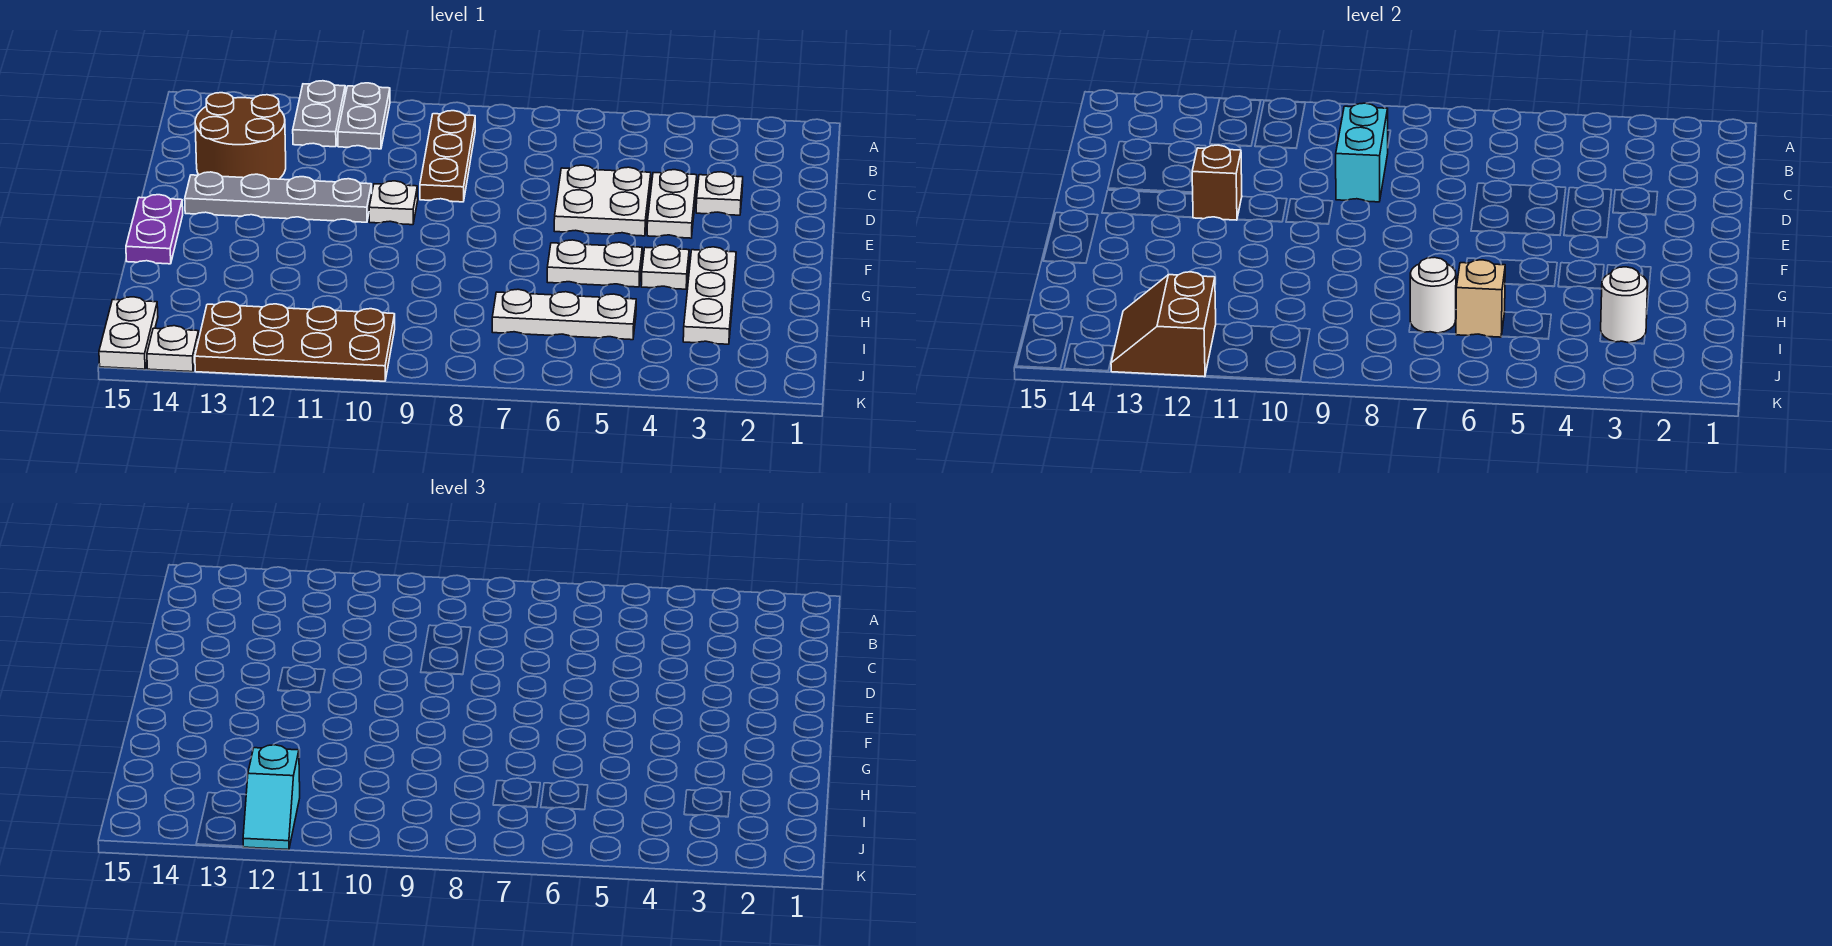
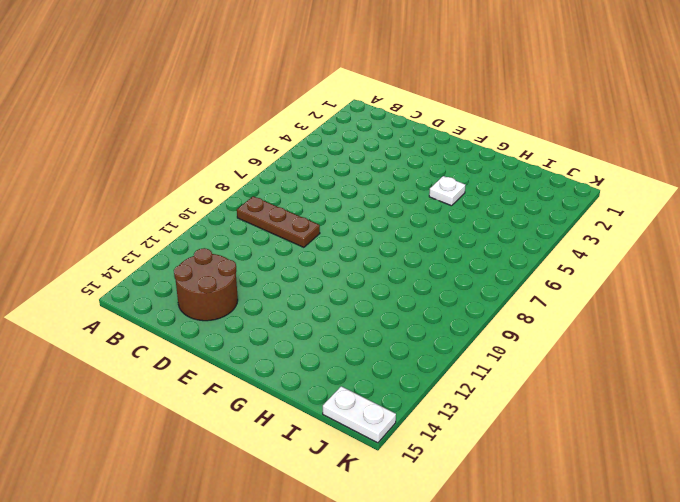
none -> grey plate A11:B11 level 1
none -> grey plate A12:B12 level 1
none -> white plate D3 level 1

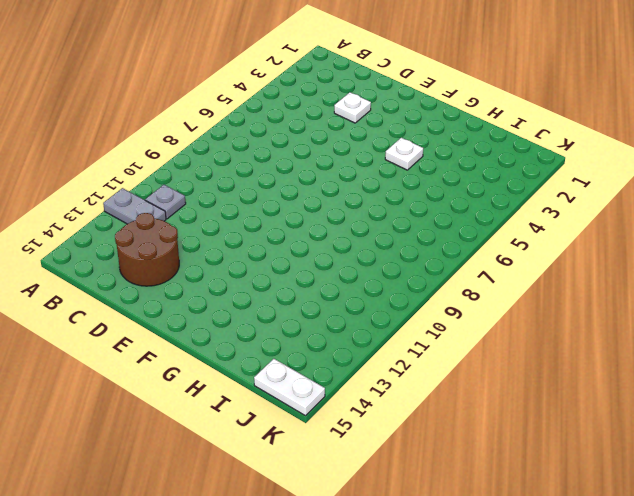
grey plate B11 level 1 -> grey plate A11:B11 level 1
none -> brown plate B9:D9 level 1
none -> white plate D4:E4 level 1
none -> white plate D5:E6 level 1

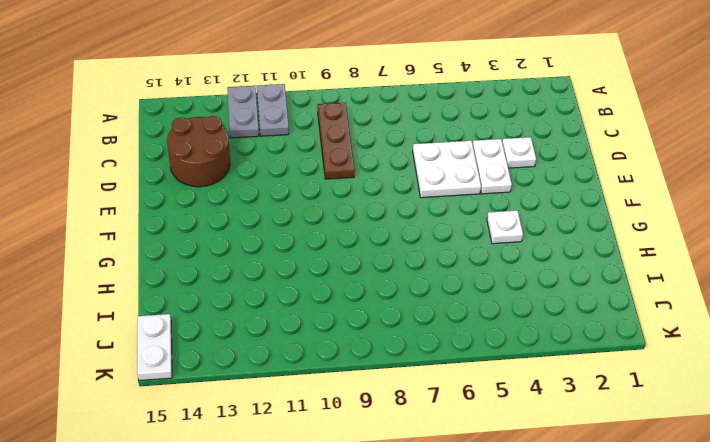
none -> white plate E10 level 1
none -> grey plate E11:E14 level 1
none -> purple plate F15:G15 level 1

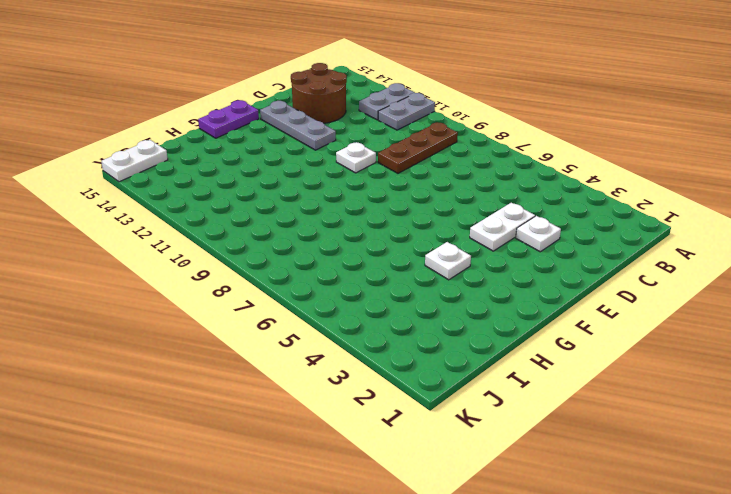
grey plate E12:E14 level 1 -> grey plate E11:E14 level 1
none -> white plate D5:E6 level 1
none -> white plate G3:I3 level 1
none -> white plate G5:G6 level 1

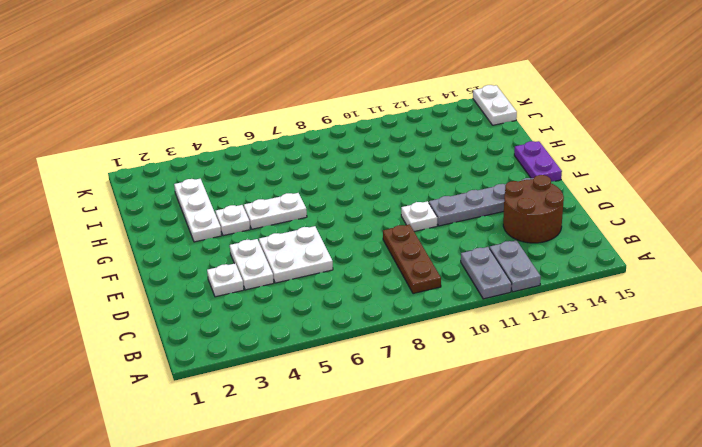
none -> white plate I5:I7 level 1
none -> brown plate J10:K13 level 1
none -> white plate K14 level 1

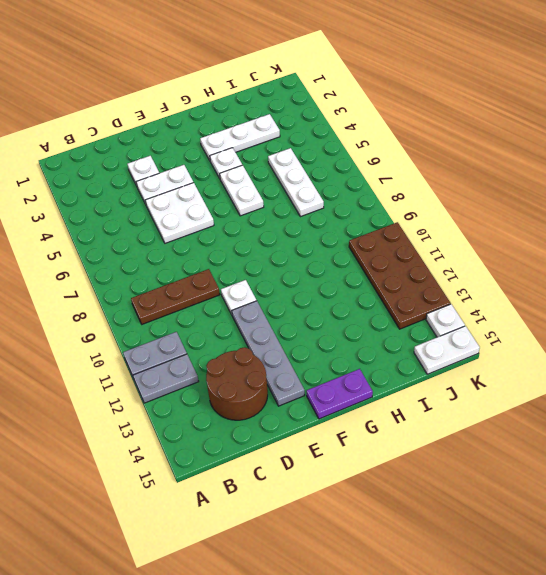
none -> cyan brick C9:D9 level 2
none -> brown brick E12 level 2
none -> white round brick I3 level 2

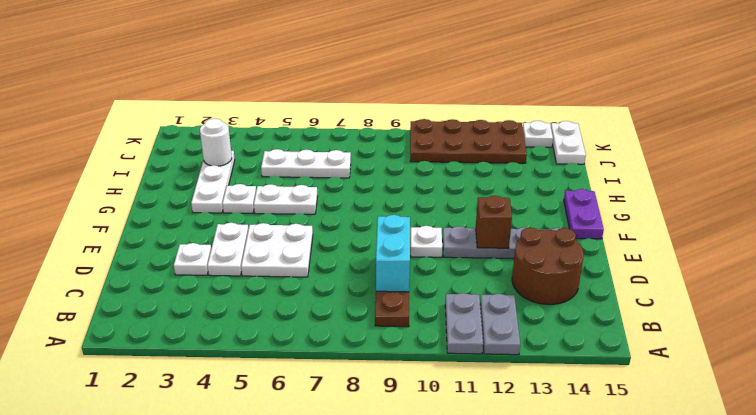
none -> tan brick I6 level 2
none -> white round brick I7 level 2
none -> brown slope J12:K13 level 2 top 12

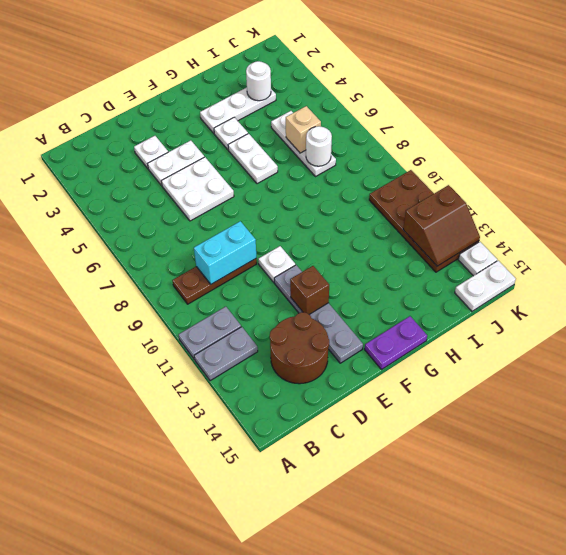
none -> cyan slope J12:K12 level 3 top J

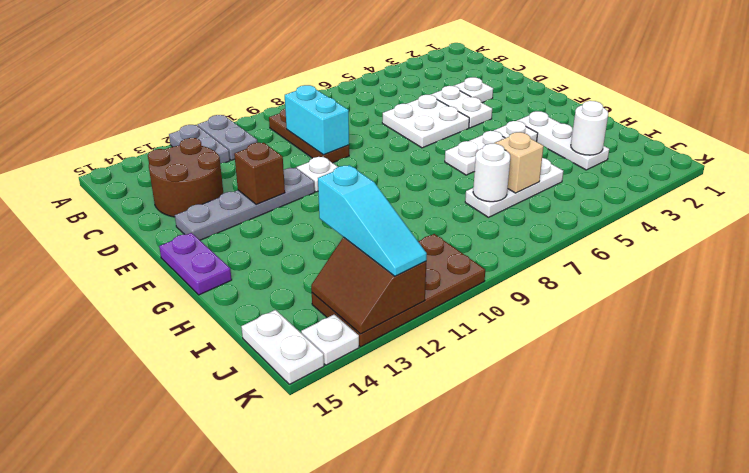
cyan slope I12:K12 level 3 top I -> cyan slope J12:K12 level 3 top J

